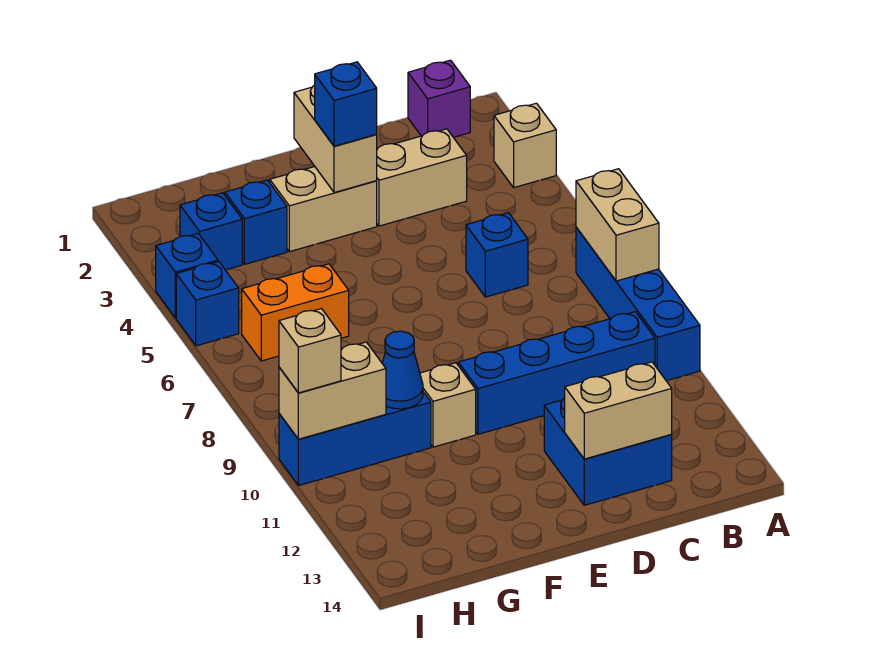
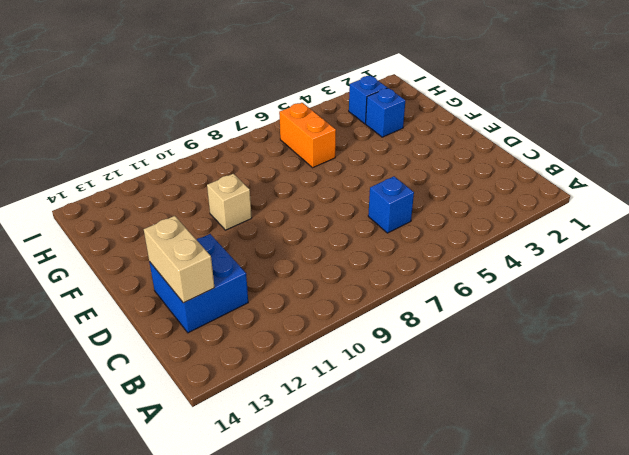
none -> tan brick A3 level 1
none -> blue brick A7:A10 level 1
none -> purple brick B1 level 1

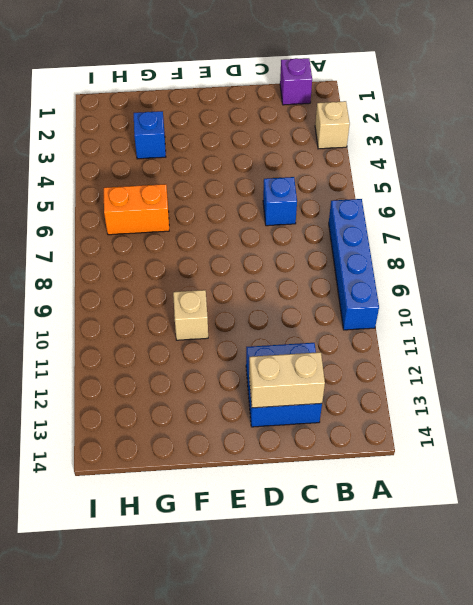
none -> blue brick B10:E10 level 1
none -> tan brick C3:D3 level 1
none -> tan brick E3:F3 level 1

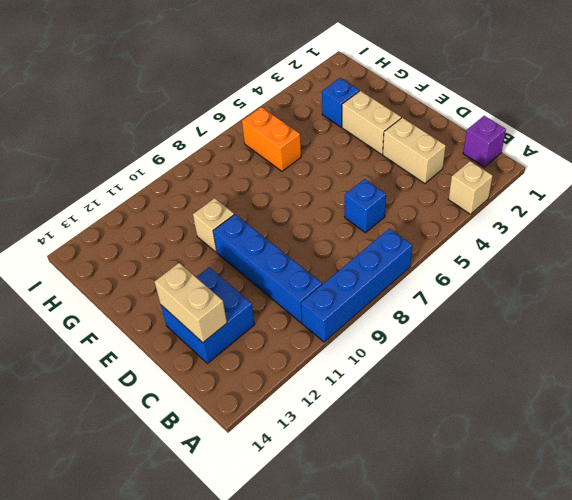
none -> blue brick G10:I10 level 1
none -> blue brick H3 level 1
none -> blue brick I4 level 1

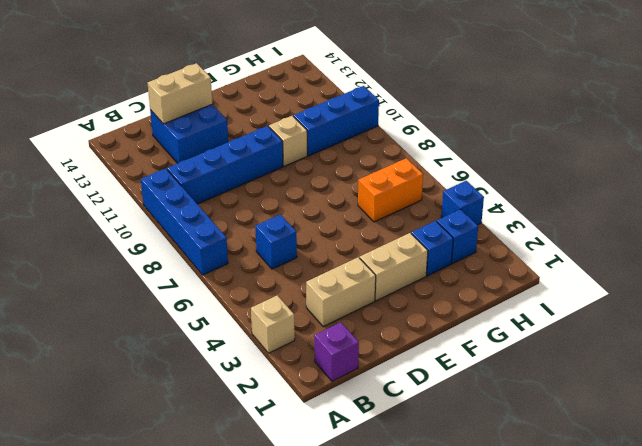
none -> blue brick I5 level 1
none -> tan brick A7:A8 level 2
none -> tan brick E2:E3 level 2

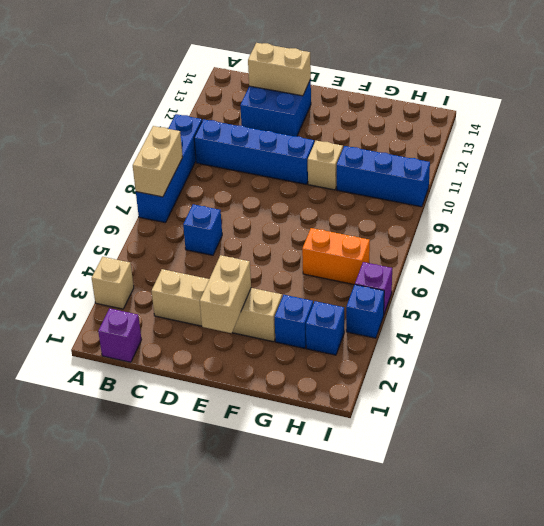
purple brick I5 level 1 -> blue brick I5 level 1
none -> blue cone G10 level 2
none -> tan brick H10:I10 level 2
none -> blue brick E3 level 3

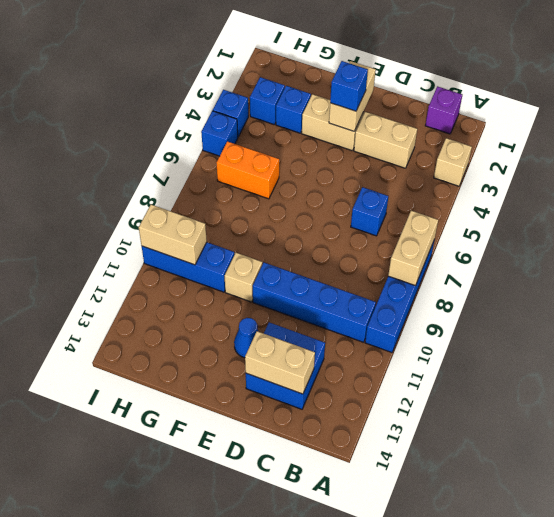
blue cone E12 level 1 -> blue cone G10 level 2
none -> tan brick I10 level 3

